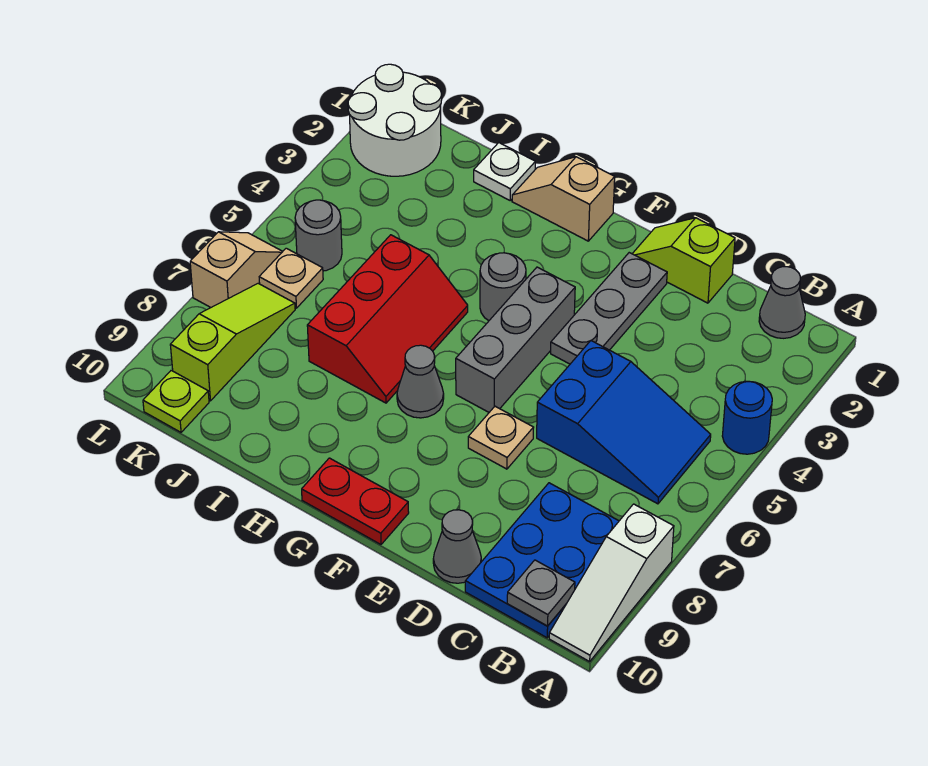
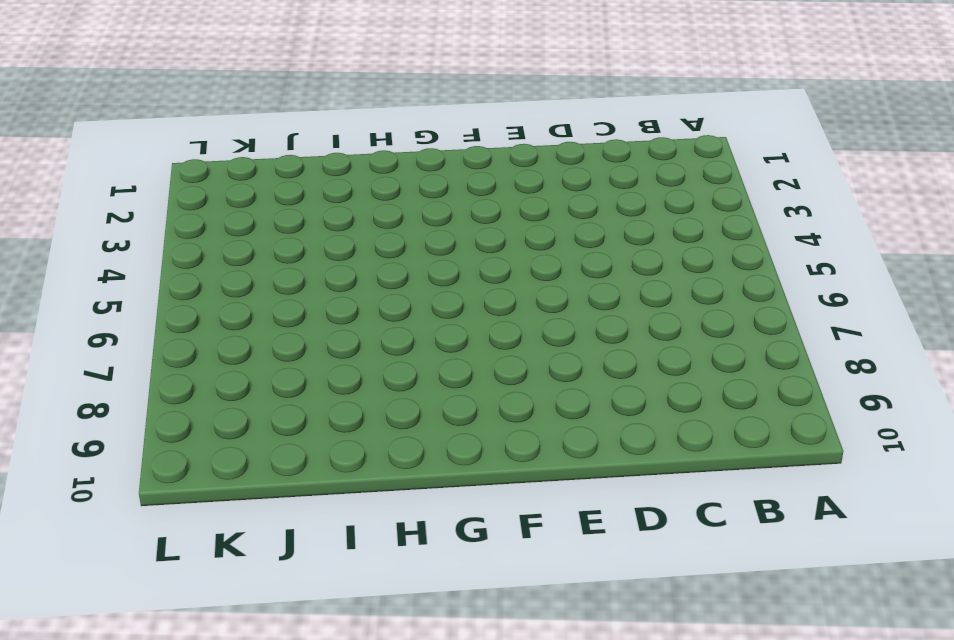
none -> blue round brick A4 level 1
none -> white slope A8:A10 level 1 top 8
none -> grey cone B1 level 1

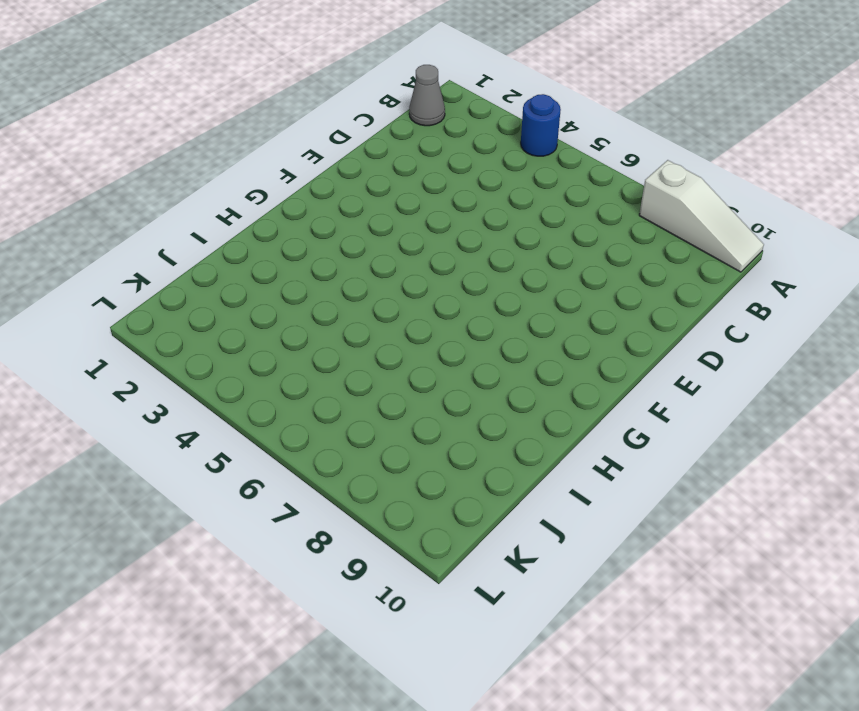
none -> blue slope B5:D6 level 1 top D
none -> blue plate B8:C10 level 1
none -> lime slope D1:E1 level 1 top D

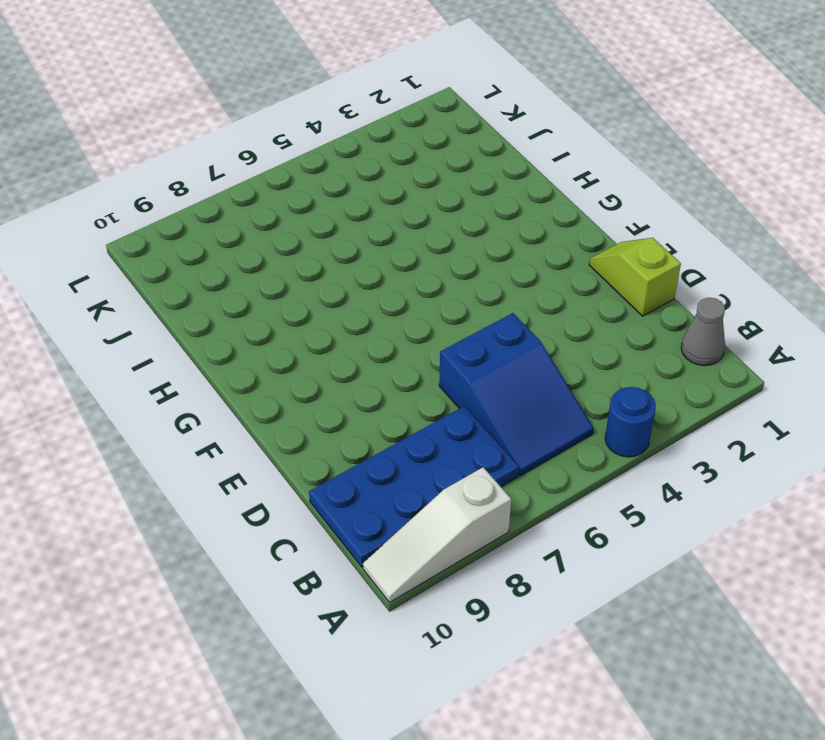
blue plate B7:C10 level 1 -> blue plate B8:C10 level 1
none -> grey cone D10 level 1
none -> grey plate E2:E4 level 1
none -> tan plate E7 level 1

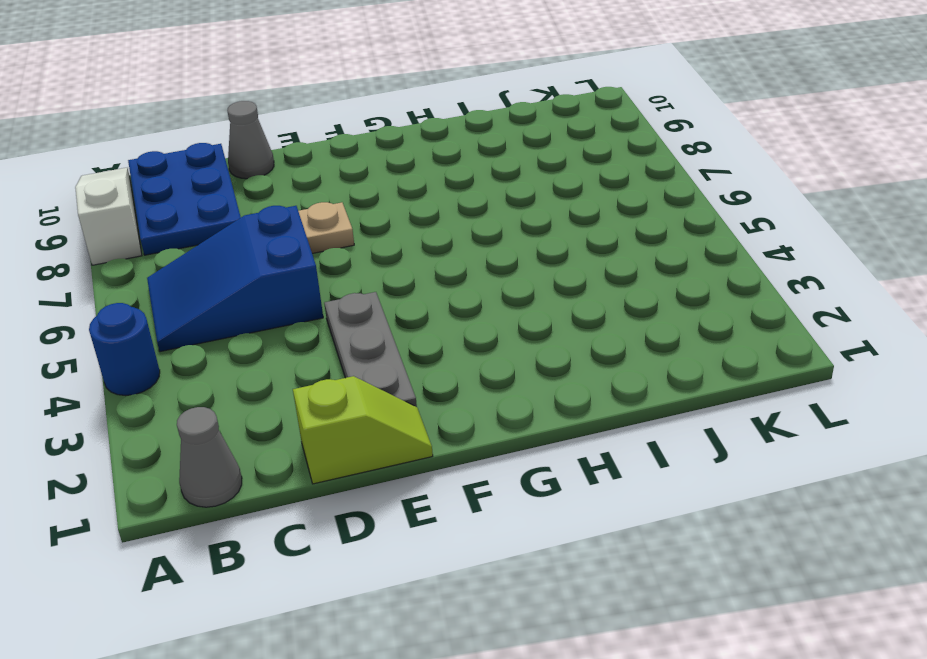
none -> grey brick F4:F6 level 1
none -> red plate F10:G10 level 1
none -> tan slope G1:H1 level 1 top G

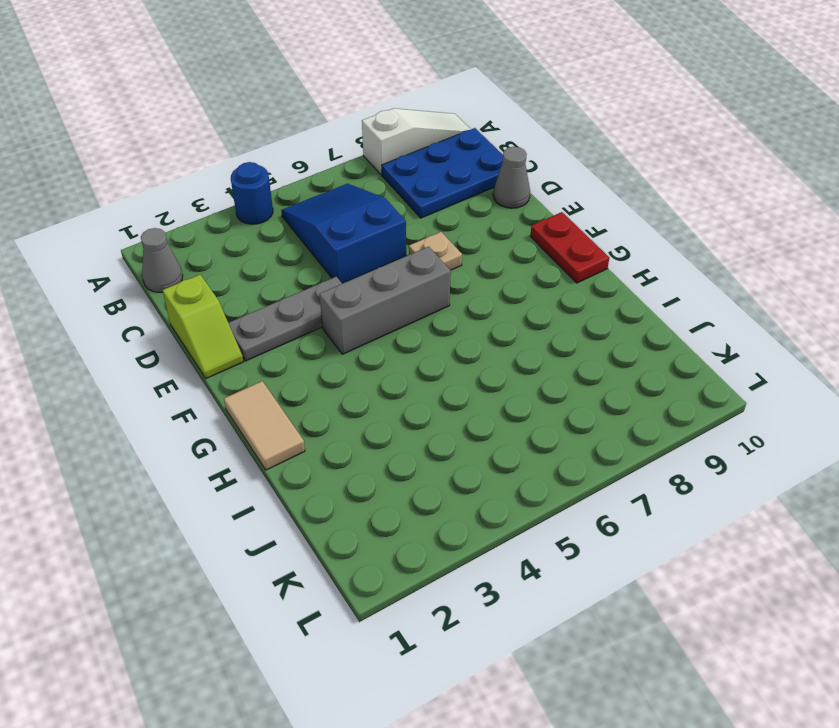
tan tile G1:H1 level 1 -> tan slope G1:H1 level 1 top G
none -> grey round brick G4 level 1
none -> grey cone G7 level 1
none -> red slope H5:I7 level 1 top I

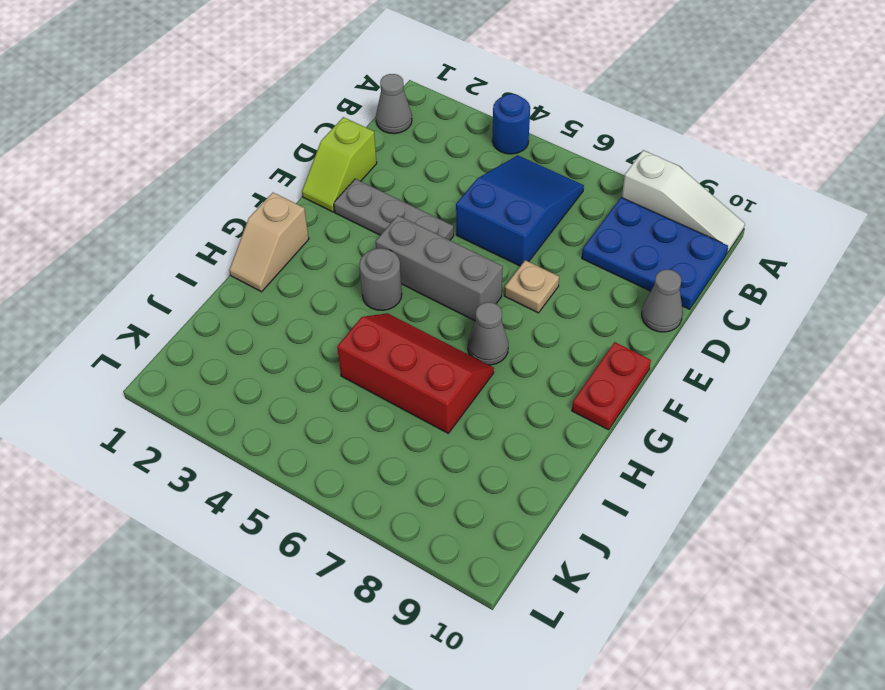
none -> white plate I1 level 1
none -> white round brick K1:L2 level 1
none -> grey round brick K5 level 1

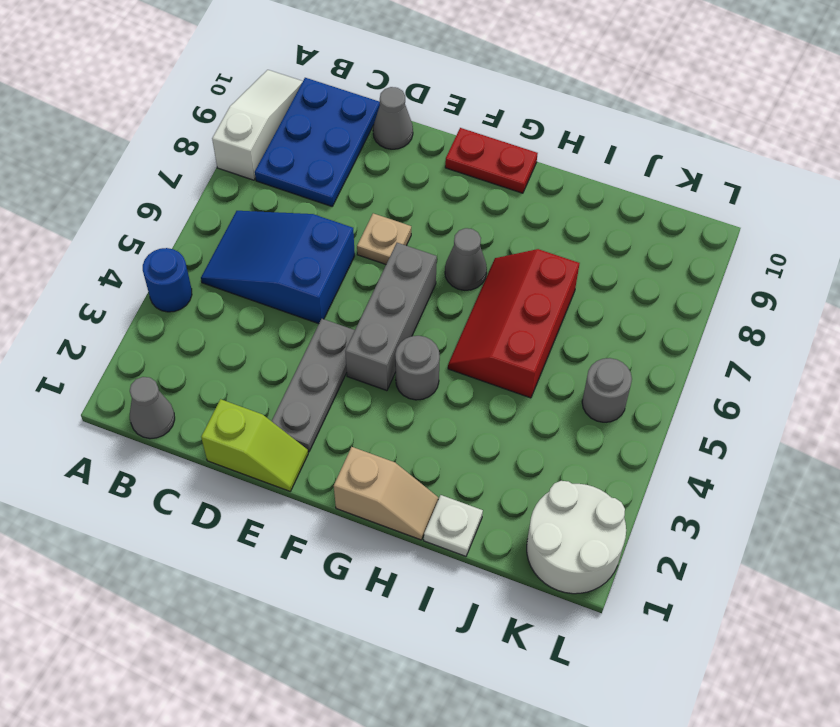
none -> tan plate K6 level 1
none -> lime slope K7:K9 level 1 top 9
none -> lime plate K10 level 1

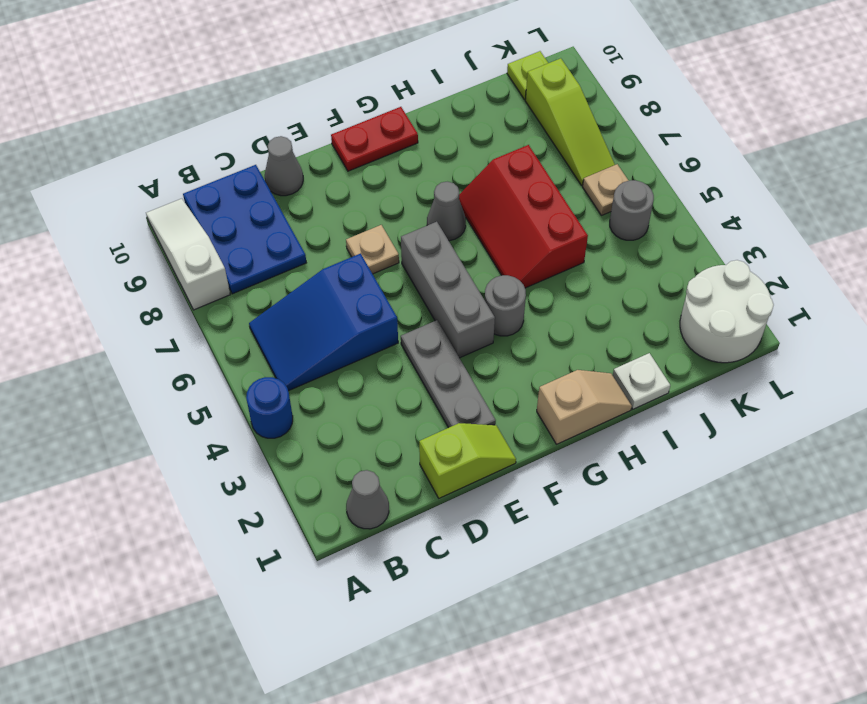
none -> tan slope L6:L7 level 1 top 7
none -> grey plate B10 level 2

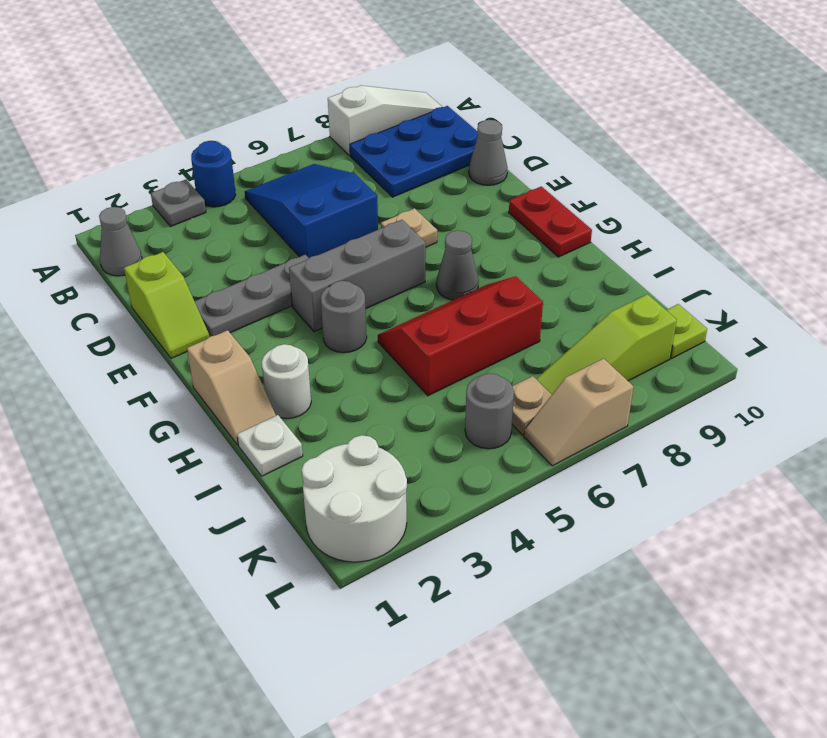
grey plate A3 level 1 -> grey plate B10 level 2
white round brick H2 level 1 -> none

